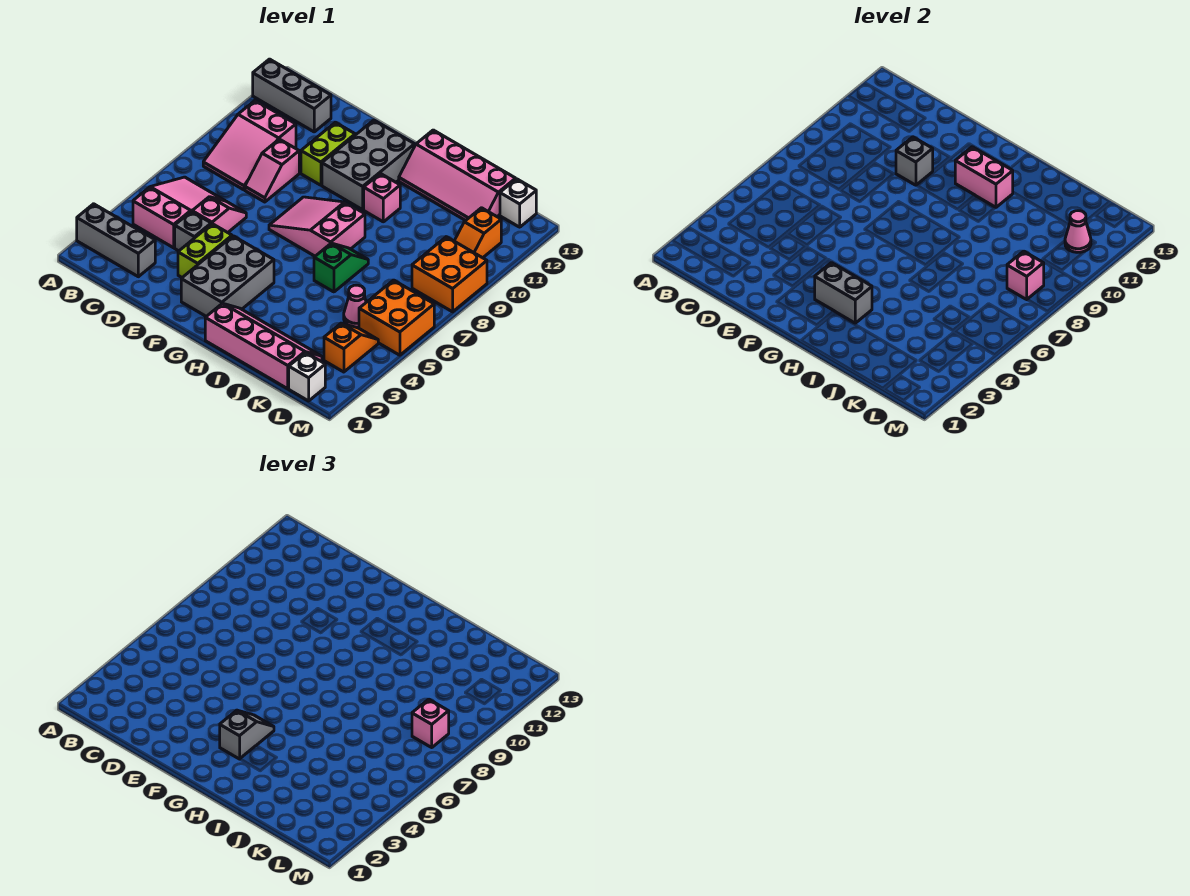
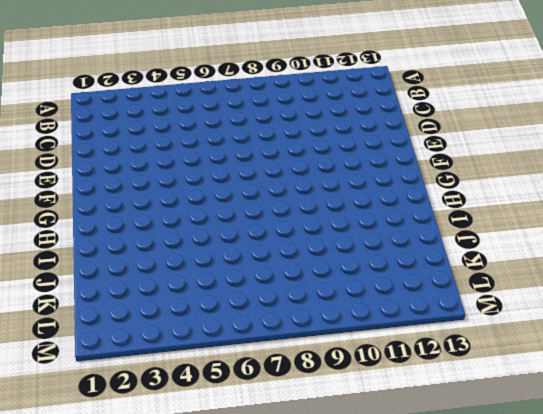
none -> grey brick A2:C2 level 1
none -> grey brick A12:C12 level 1
none -> pink slope B4:C6 level 1 top 4
none -> pink slope B8:C10 level 1 top 10

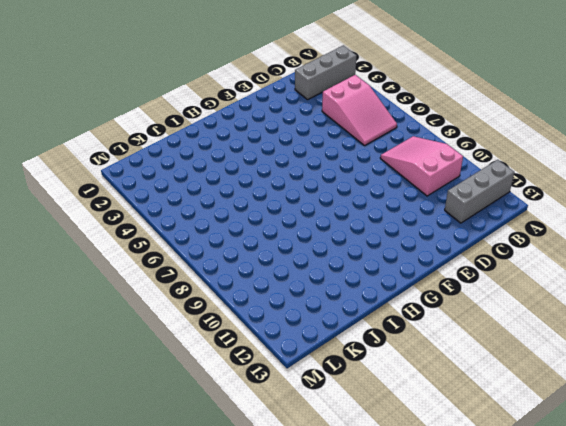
none -> grey brick D4 level 1
none -> pink slope D5:D6 level 1 top 5
none -> pink slope D8:D9 level 1 top 9
none -> lime brick E3:E4 level 1

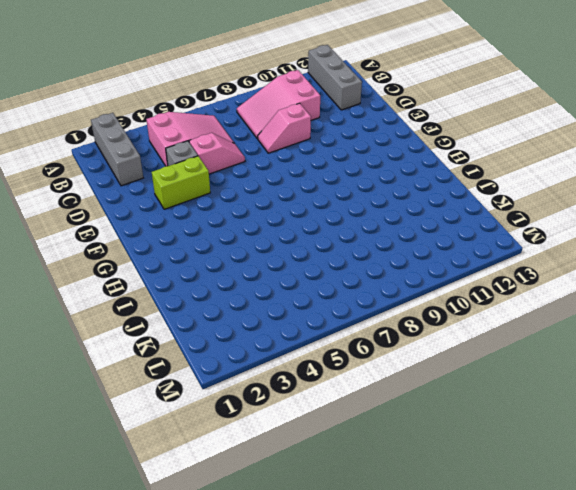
none -> lime brick E10:E11 level 1
none -> grey brick F2:G4 level 1
none -> pink slope F7:H8 level 1 top H
none -> grey brick F10:G12 level 1

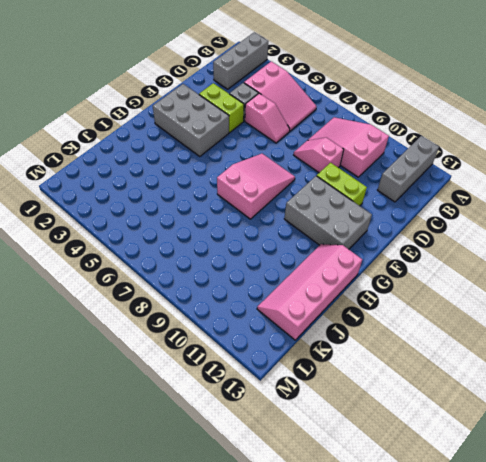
none -> pink slope H1:K2 level 1 top 1
none -> pink brick H10 level 1
none -> green slope I6:I7 level 1 top 6
none -> pink cone K5 level 1

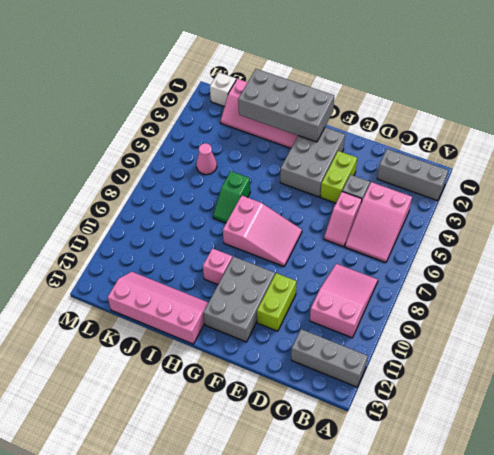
grey brick G1:J2 level 2 -> none
none -> pink slope D8:D9 level 1 top 9
none -> orange slope L3:L4 level 1 top 3
none -> orange brick L5:M6 level 1
none -> orange brick L8:M9 level 1

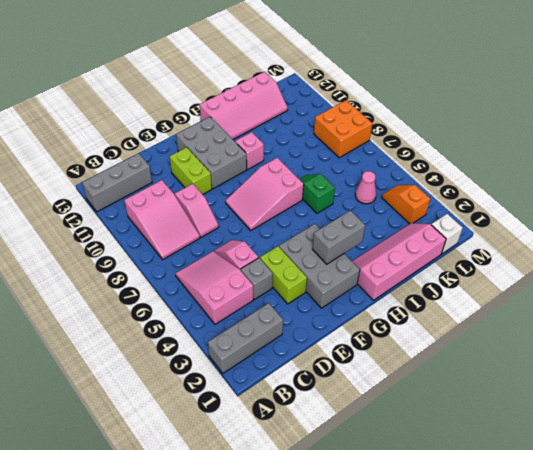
none -> orange brick L5:M6 level 1
none -> orange slope L10:L11 level 1 top 11
none -> white brick L13 level 1
none -> grey brick E10 level 2

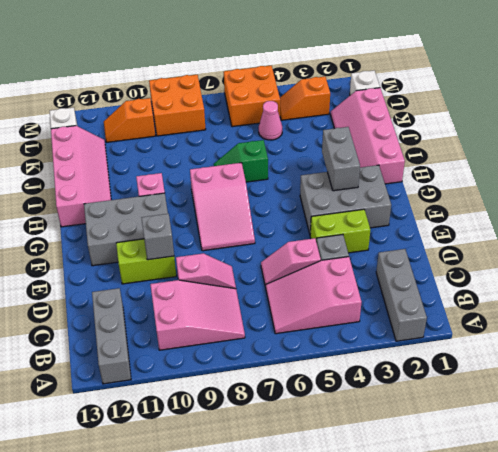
orange slope L10:L11 level 1 top 10 -> orange slope L10:L11 level 1 top 11
none -> pink brick G11:H11 level 2
none -> pink brick L8 level 2
none -> pink cone L11 level 2
none -> grey slope G3:G4 level 3 top 3

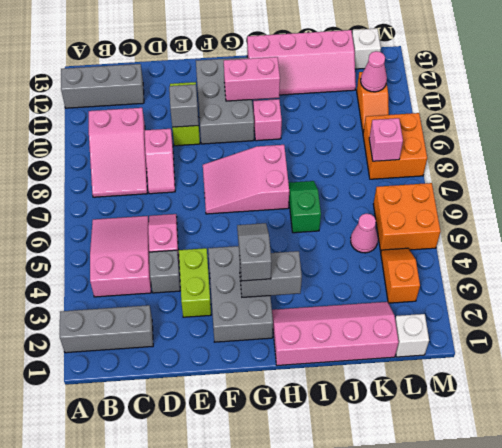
none -> pink brick L8 level 3

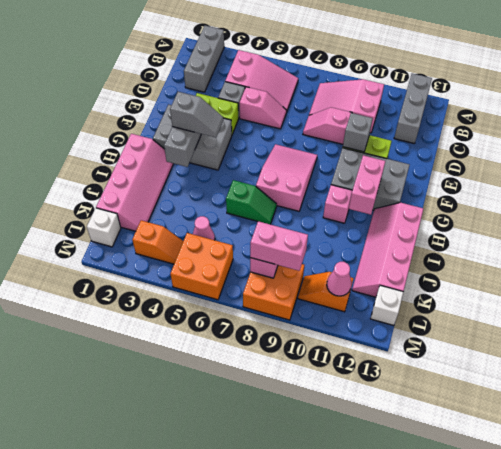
pink brick L8:L9 level 3 -> pink brick L8 level 3

